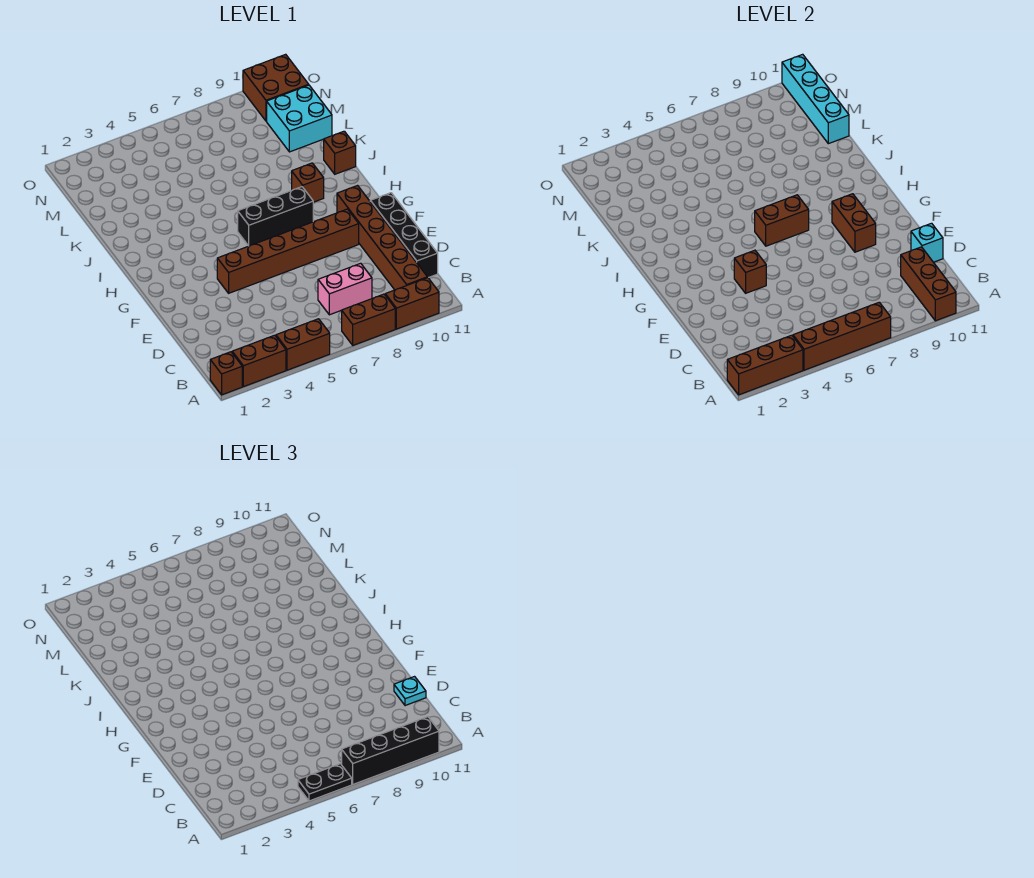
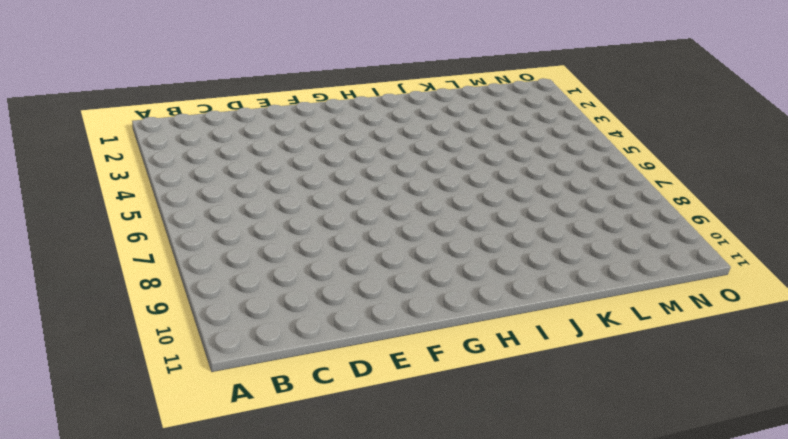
none -> brown brick A1 level 1
none -> brown brick A2:A3 level 1
none -> brown brick A4:A5 level 1

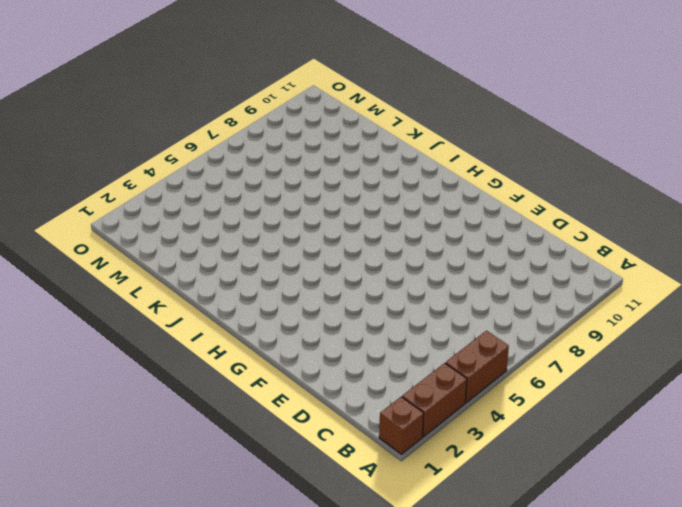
none -> brown brick A7:A8 level 1
none -> brown brick A9:A10 level 1
none -> brown brick B10:G10 level 1

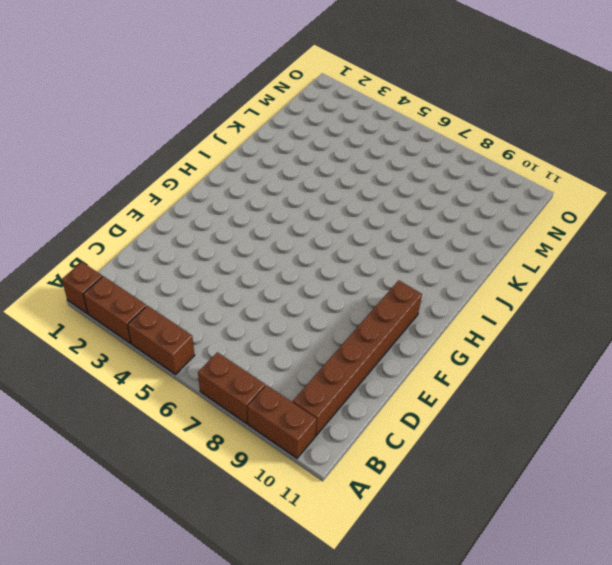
none -> pink brick C7:C8 level 1
none -> black brick C11:F11 level 1
none -> brown brick F4:F9 level 1

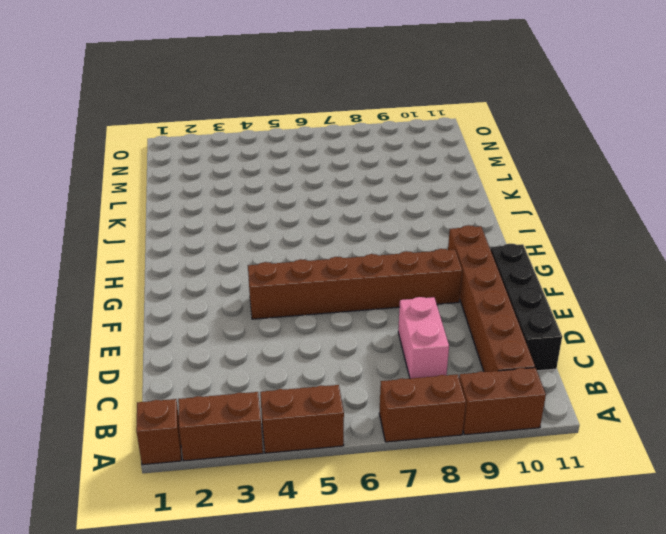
pink brick C8:D8 level 1 -> pink brick C7:C8 level 1
none -> black brick H6:H8 level 1
none -> brown brick I9 level 1
none -> brown brick J11 level 1

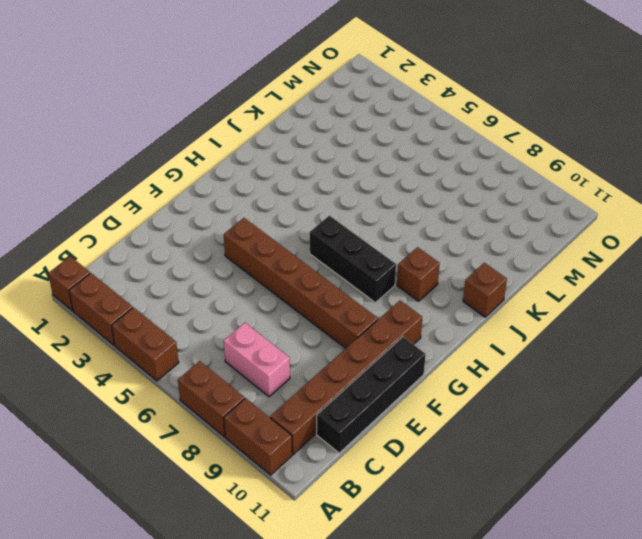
none -> cyan brick L10:M11 level 1
none -> brown brick N10:O11 level 1
none -> brown brick A1:A3 level 2

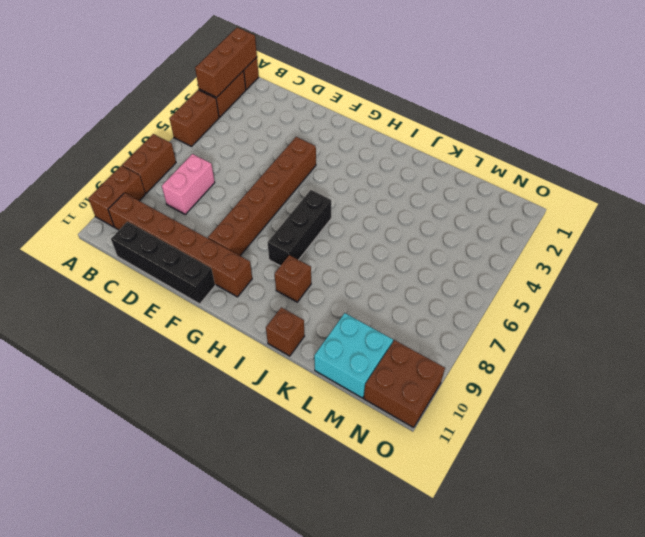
none -> brown brick A4:A7 level 2
none -> brown brick A10:C10 level 2
none -> cyan brick D11 level 2

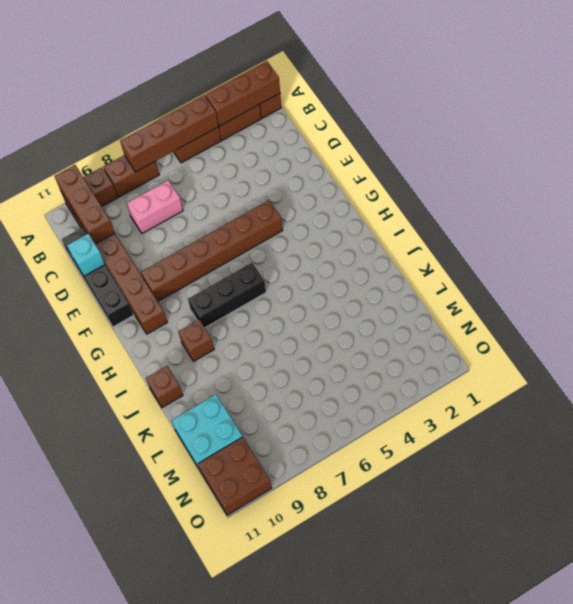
none -> brown brick F4 level 2
none -> brown brick F9:G9 level 2
none -> brown brick H6:H7 level 2

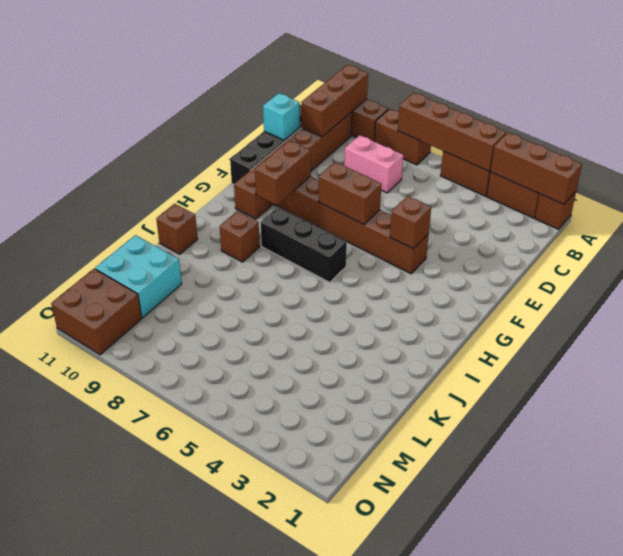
brown brick F6:F7 level 2 -> brown brick H6:H7 level 2
none -> cyan brick L11:O11 level 2
none -> black plate A5:A6 level 3
none -> black brick A7:A10 level 3

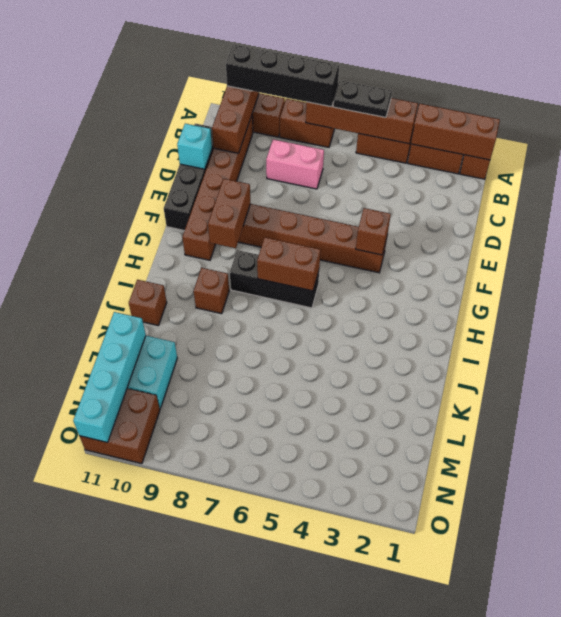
none -> cyan plate D11 level 3

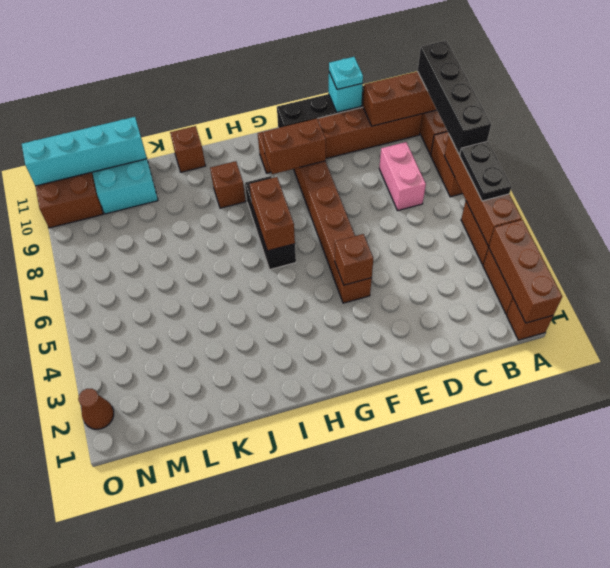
brown cone O2 level 1 -> none

